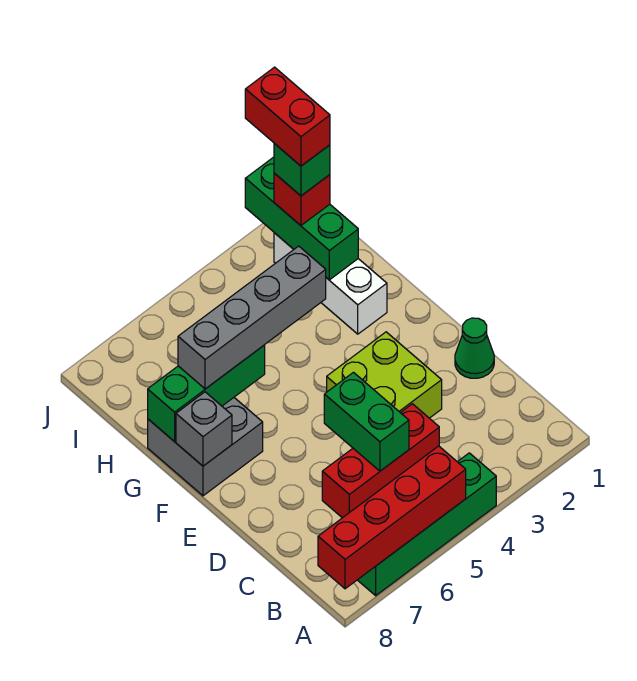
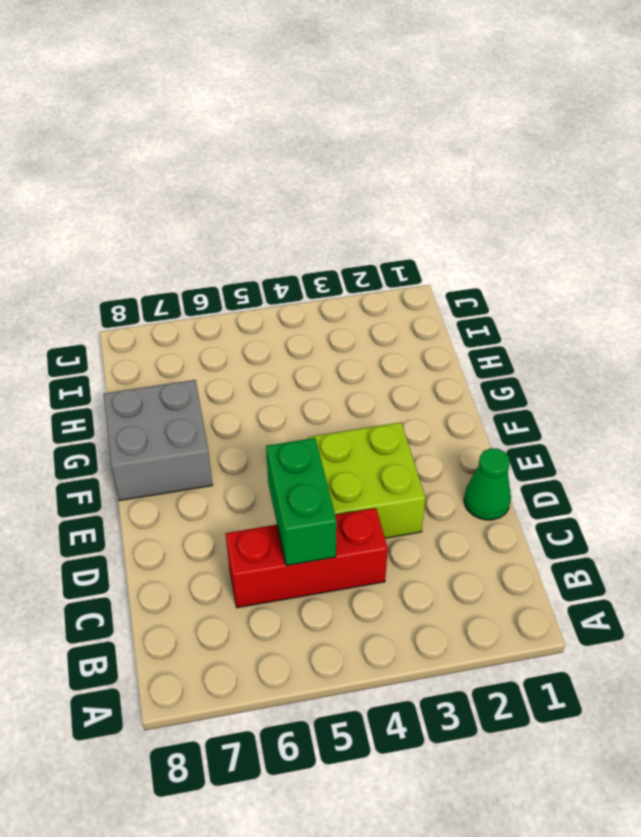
none -> green brick A4:A7 level 1
none -> white brick G2:I2 level 1
none -> red brick A5:A8 level 2

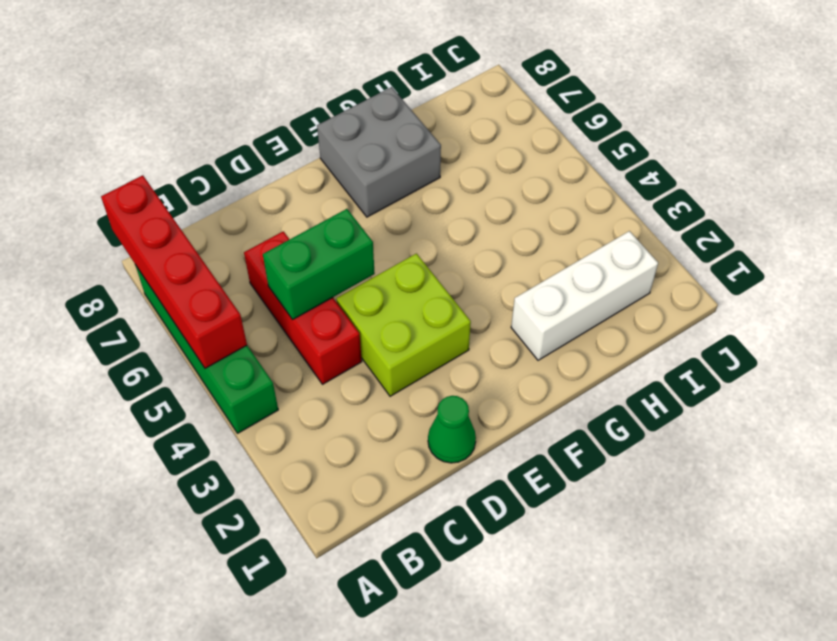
none -> grey brick F8 level 2
none -> green brick G6:G8 level 2
none -> green brick H2:J2 level 2

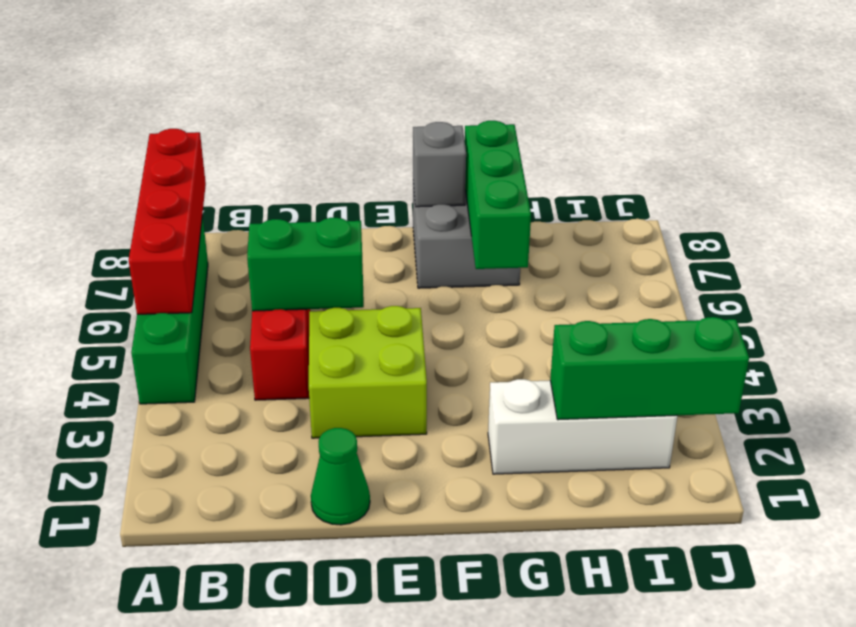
none -> grey brick G4:G7 level 3
none -> red brick I2 level 3
none -> green brick I2 level 4

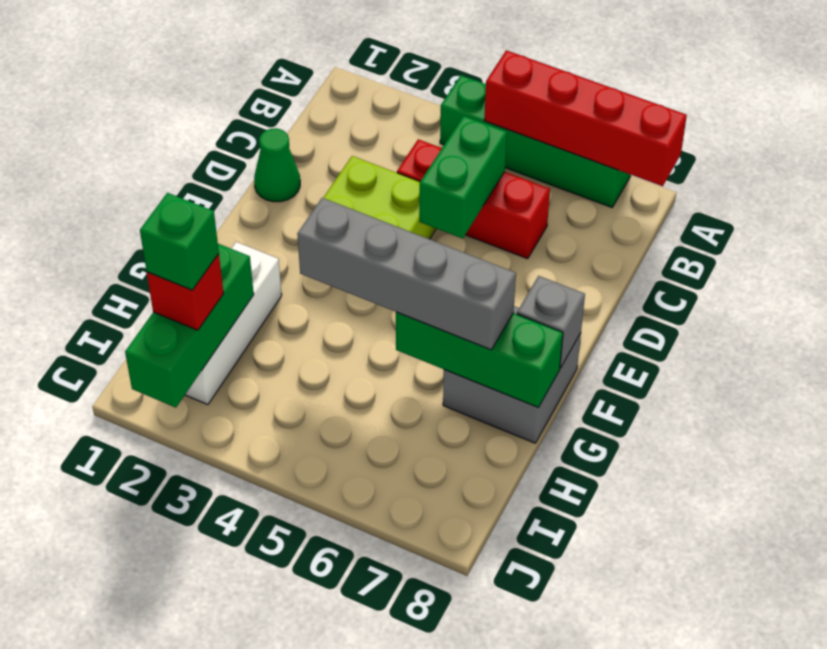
none -> red brick I2:J2 level 5

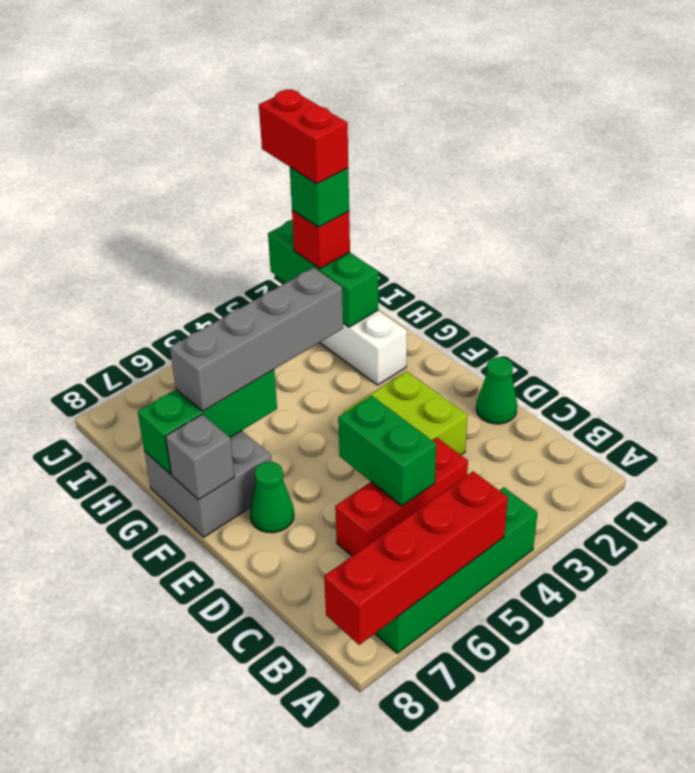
green cone E7 level 1 -> none

